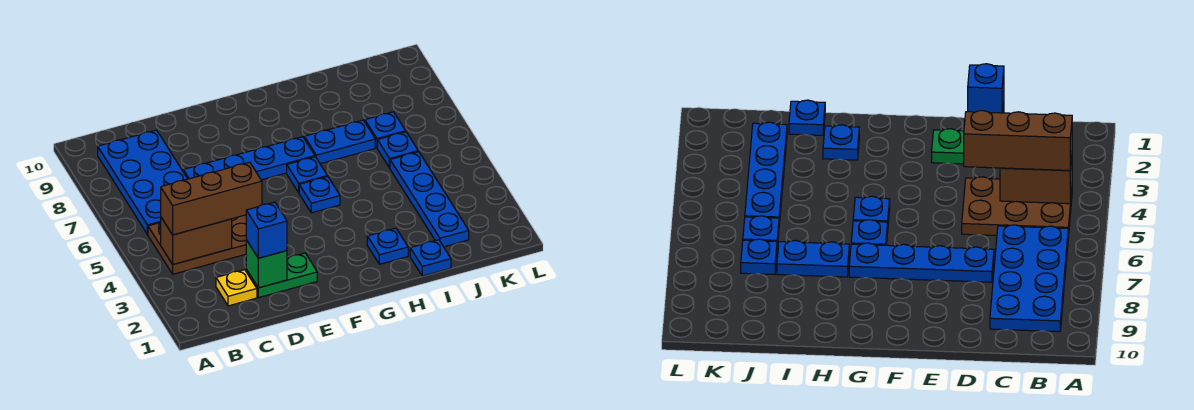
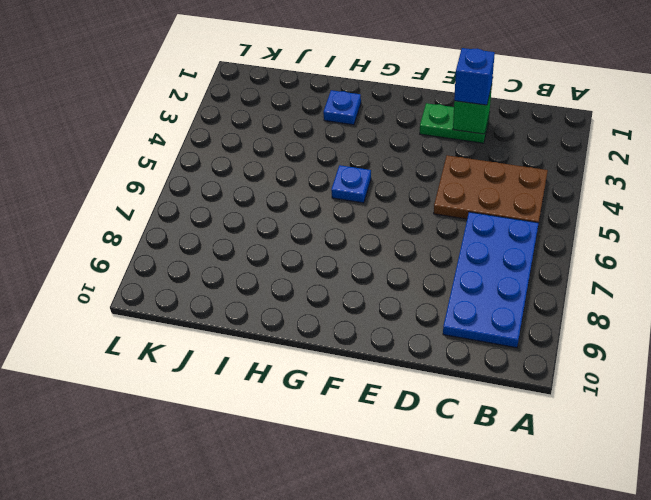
none -> yellow plate C2 level 1
none -> blue plate D7:G7 level 1
none -> blue plate G6 level 1

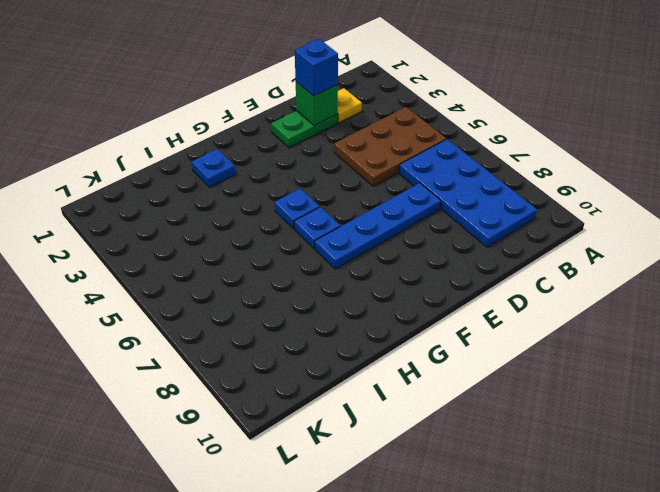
none -> blue plate H7:I7 level 1
none -> blue plate I1 level 1
none -> blue plate J2:J5 level 1

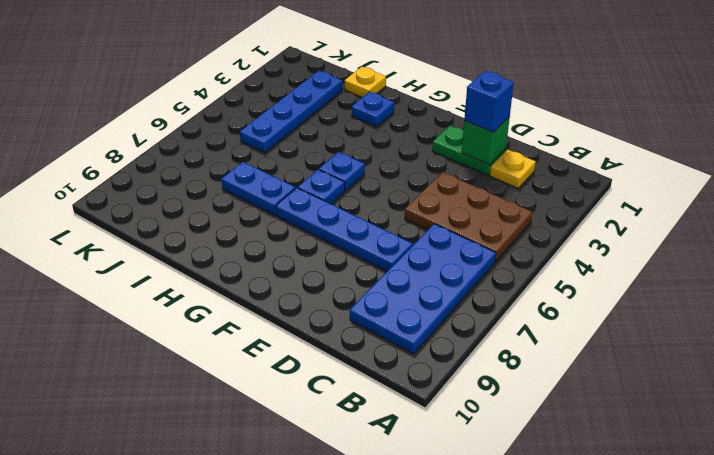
yellow plate I1 level 1 -> blue plate I1 level 1
none -> blue plate J6 level 1
none -> blue plate J7 level 1
none -> brown brick B4:C4 level 2

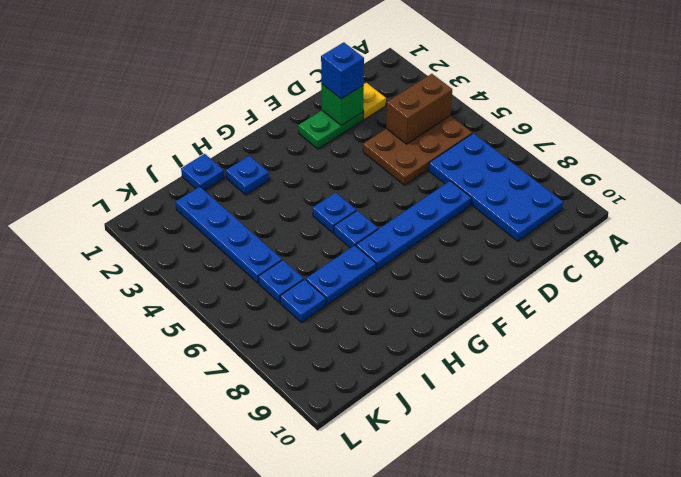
none -> brown brick B4:D4 level 3

